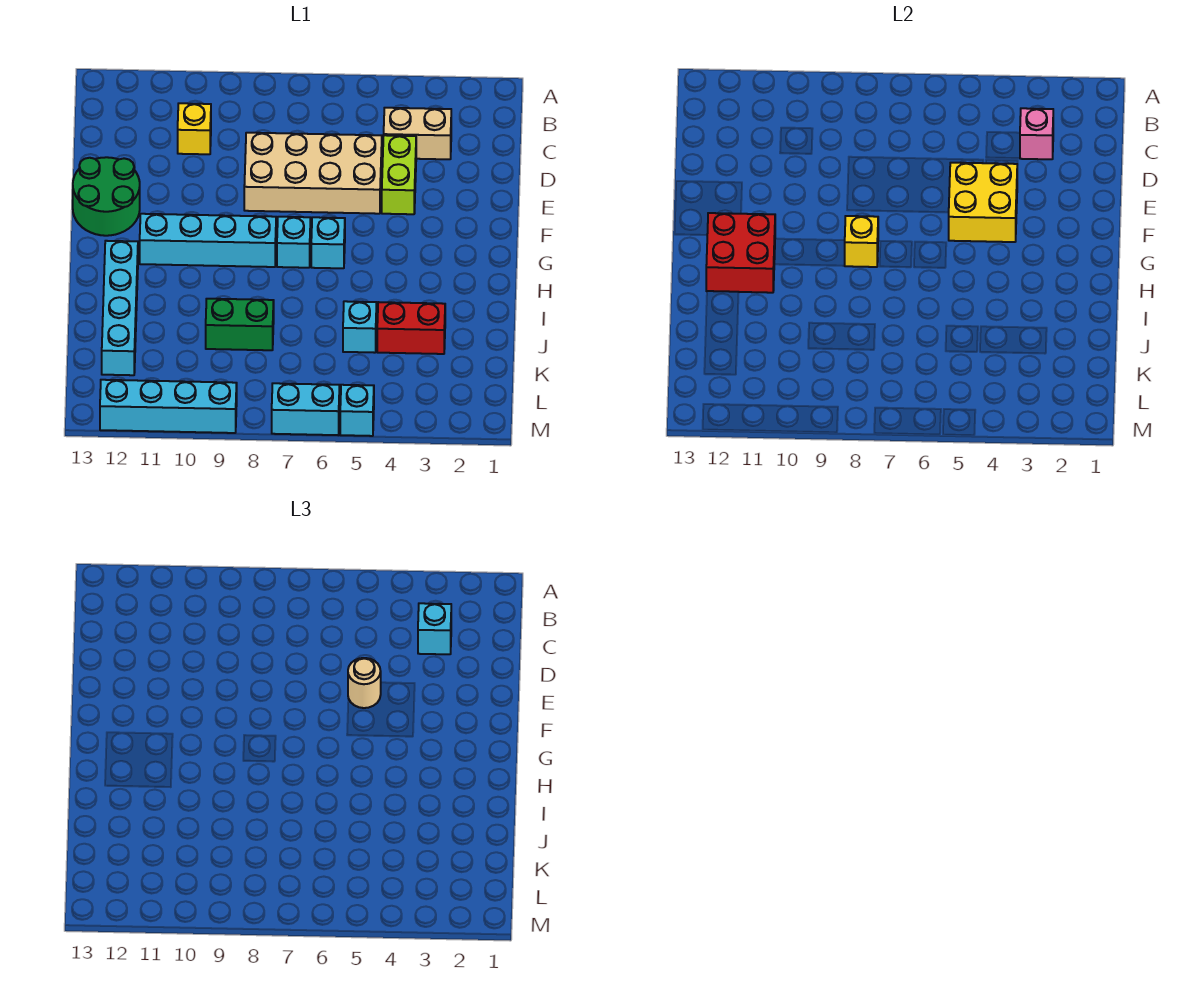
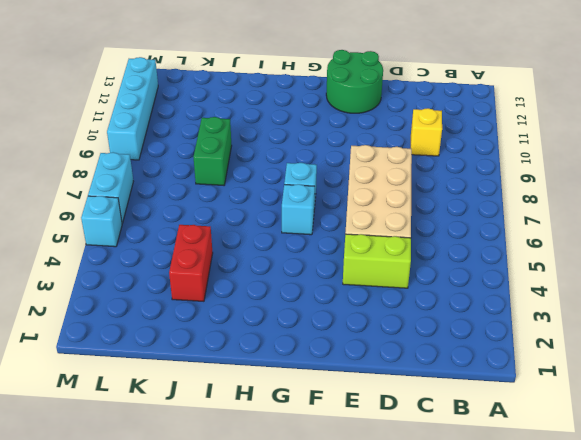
none -> tan brick C3:C4 level 1
none -> cyan brick G8:G11 level 1
none -> cyan brick H12:K12 level 1

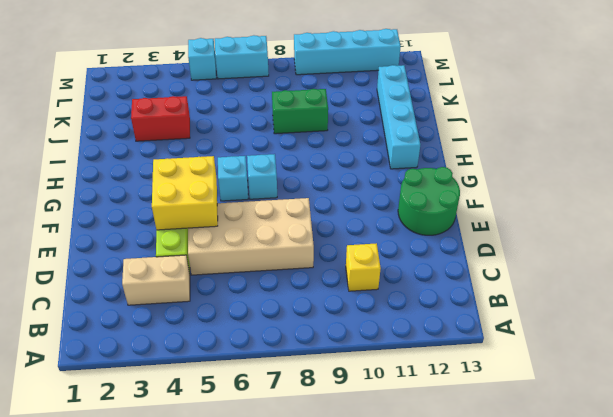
none -> cyan brick G8:G11 level 1
none -> cyan brick J5 level 1
none -> pink brick C3 level 2

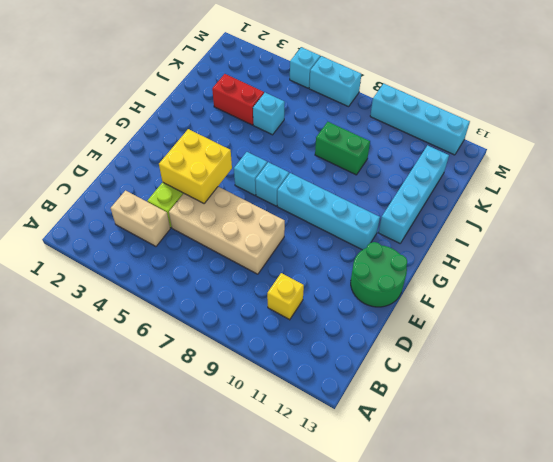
none -> pink brick C3 level 2
none -> yellow brick G8 level 2
none -> red brick G11:H12 level 2

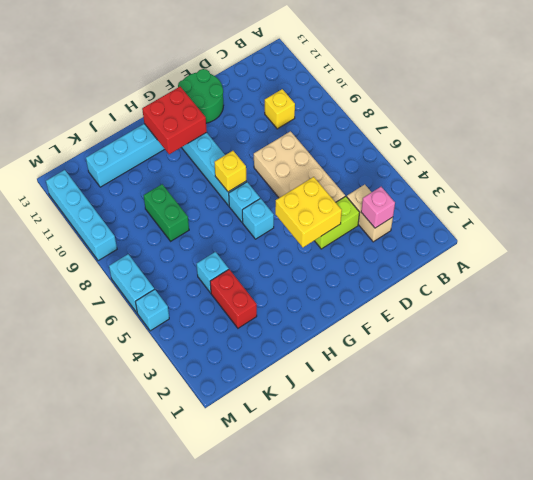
none -> cyan brick C3 level 3
none -> tan round brick E5 level 3

